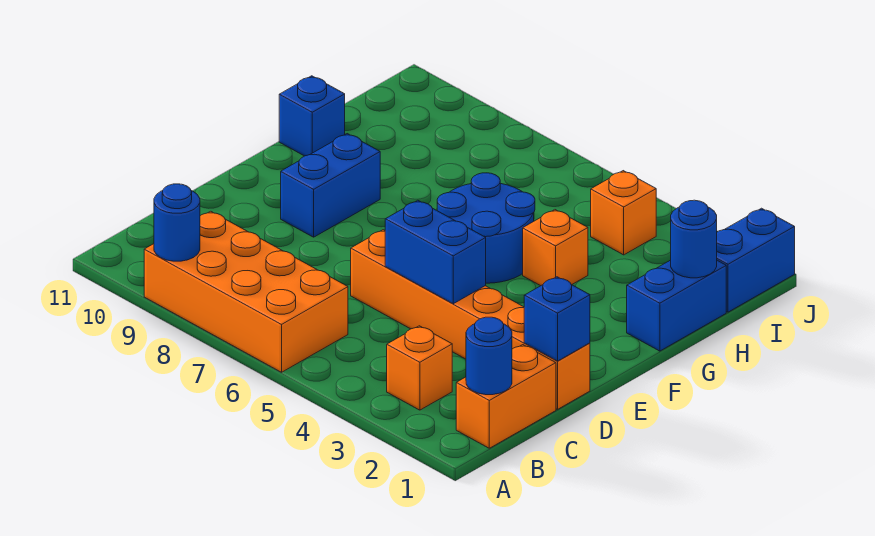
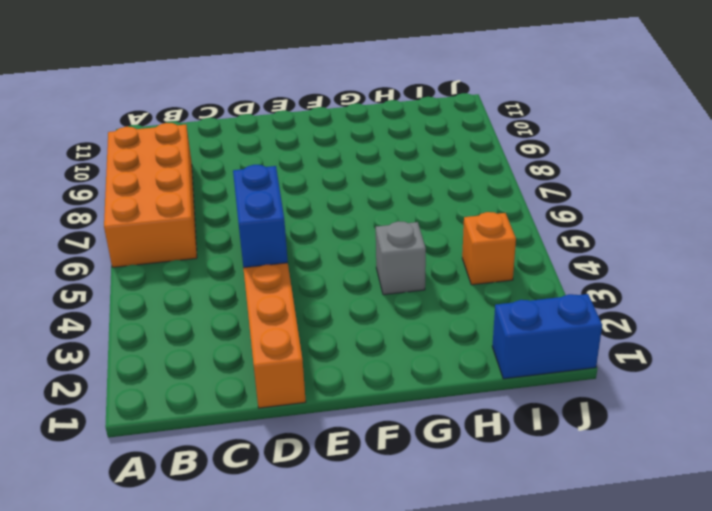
grey brick G4 level 1 -> orange brick G4 level 1
none -> orange brick B1:C1 level 1
none -> orange brick B3 level 1
none -> blue brick E9:F9 level 1

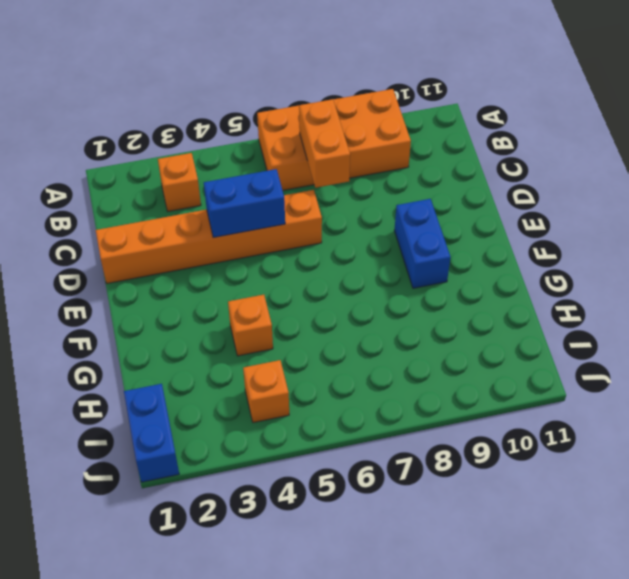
orange brick B7:C7 level 2 -> orange brick B1:C1 level 1
none -> blue round brick F5:G6 level 1
none -> blue brick G1:H1 level 1
none -> blue brick G11 level 1

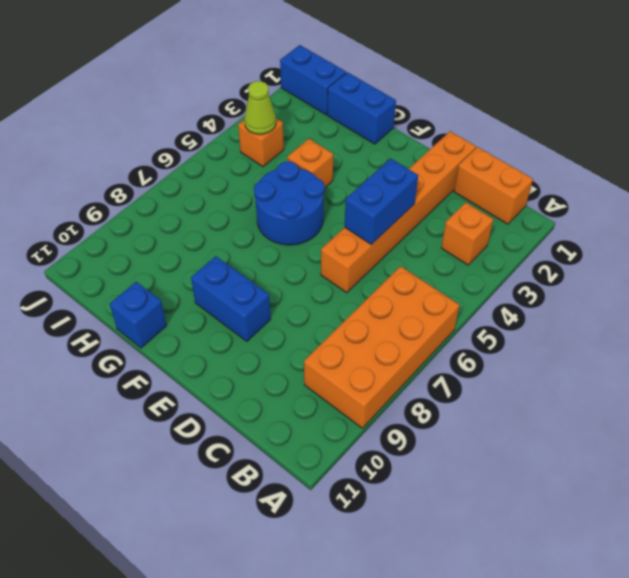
lime cone I4 level 2 -> none
none -> blue round brick A9 level 2
none -> blue round brick B1 level 2
none -> blue brick D1 level 2

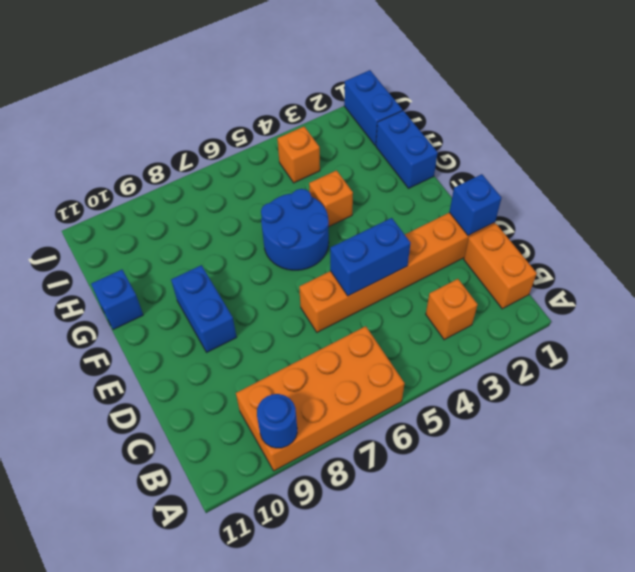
none -> blue round brick B1 level 2
none -> blue round brick H1 level 2

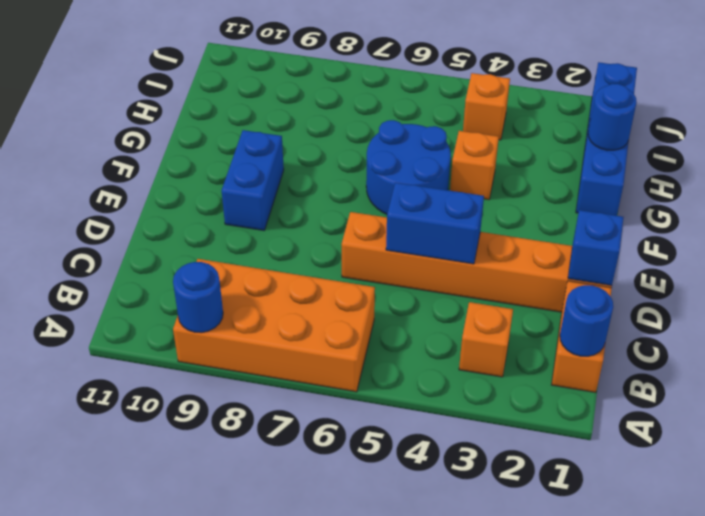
none -> blue brick G11 level 1

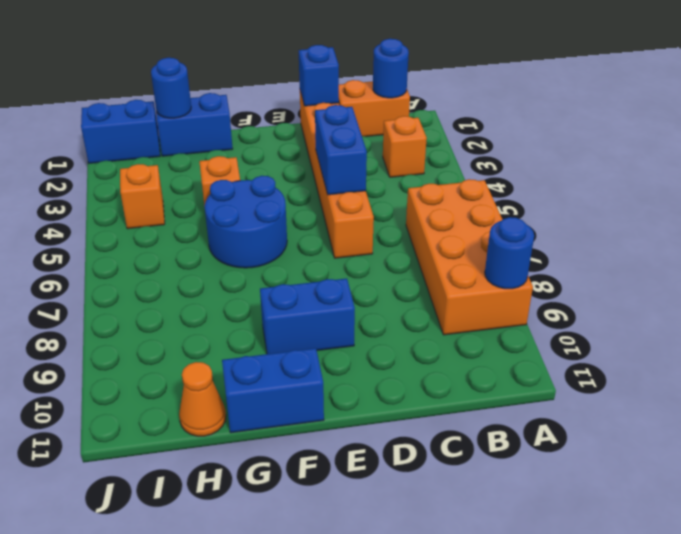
blue brick F11:G11 level 1 -> blue brick G11 level 1
orange cone H11 level 1 -> none

